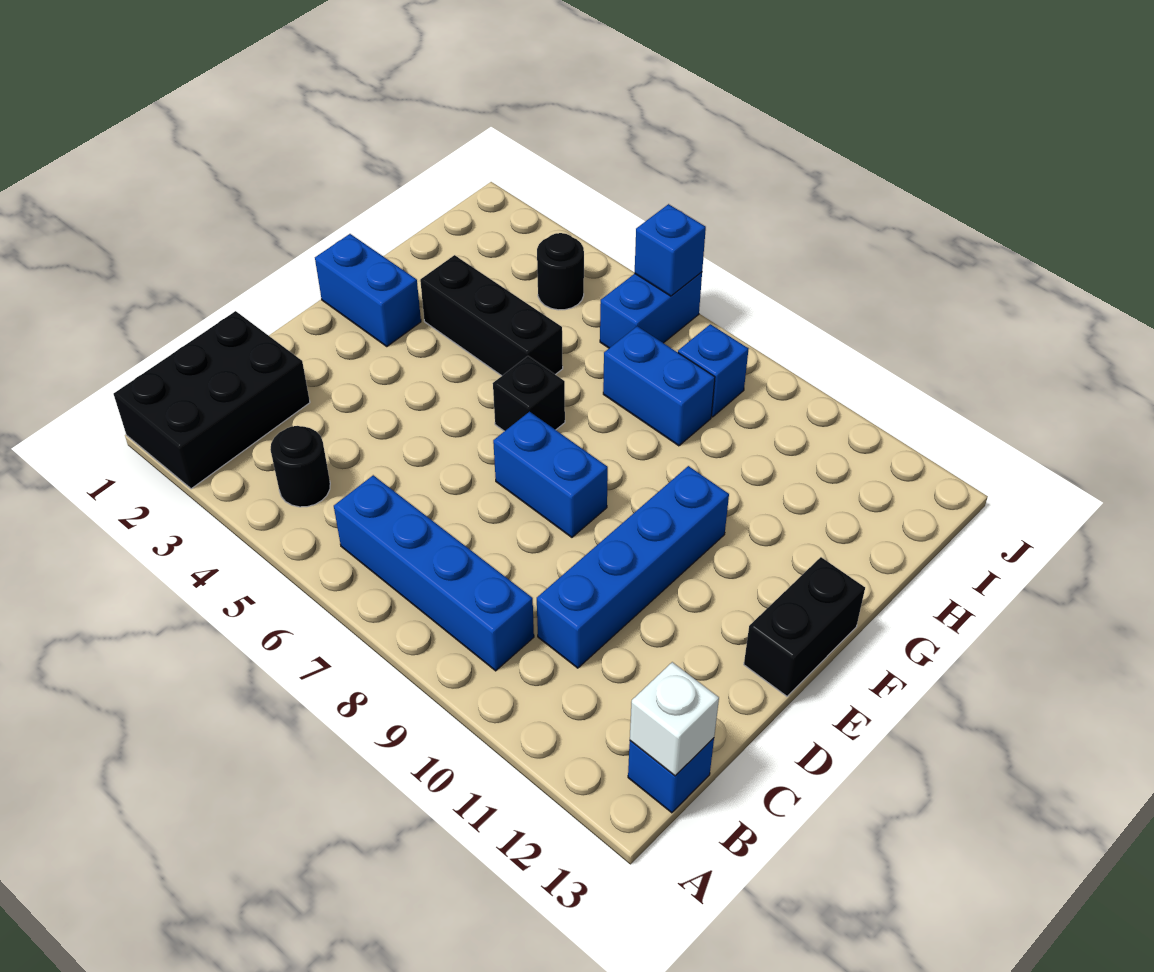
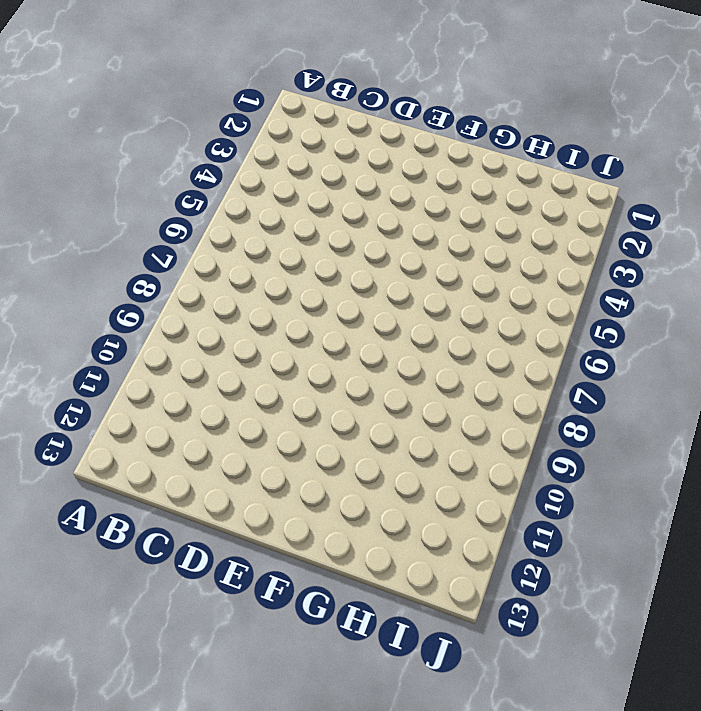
none -> black brick A1:C2 level 1
none -> black round brick B4 level 1
none -> blue brick B6:B9 level 1

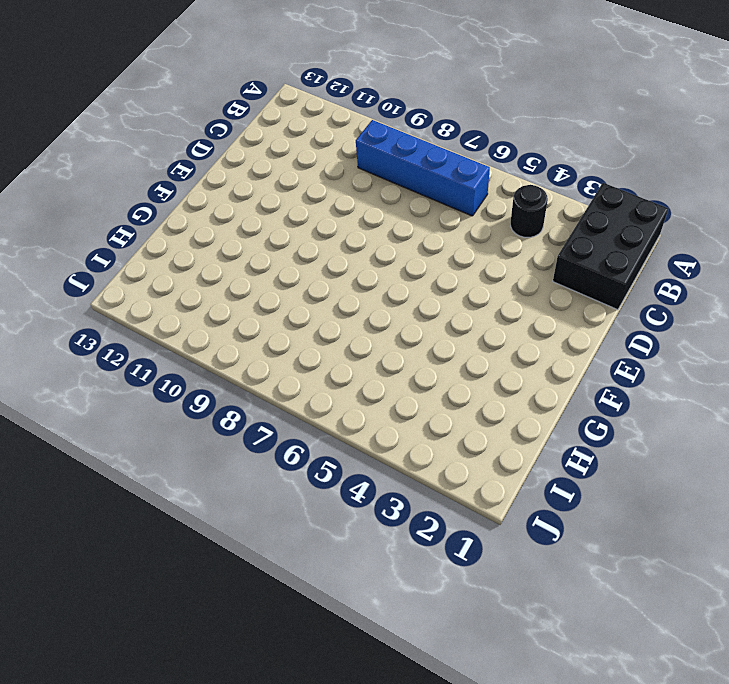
none -> blue brick B13 level 1
none -> blue brick C10:F10 level 1
none -> blue brick E7:E8 level 1

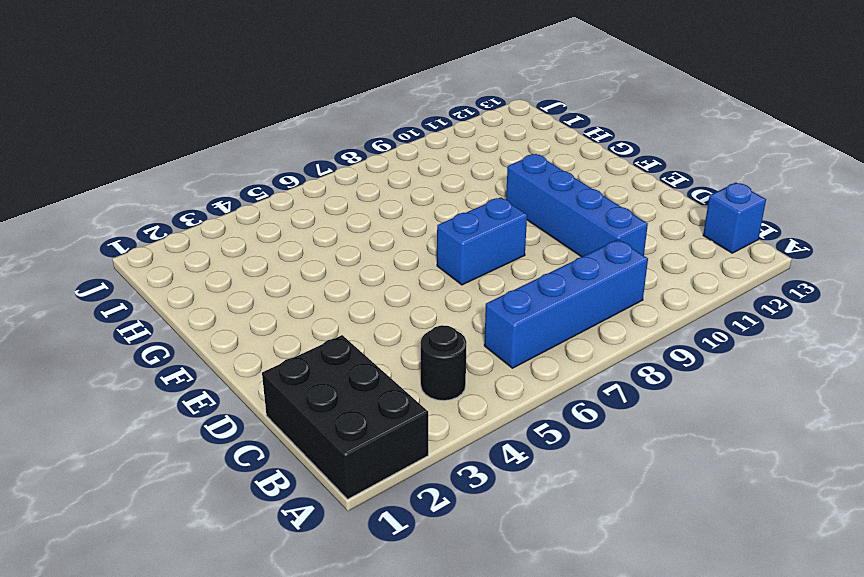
none -> black brick E13:F13 level 1
none -> blue brick F1:F2 level 1
none -> black brick F6 level 1

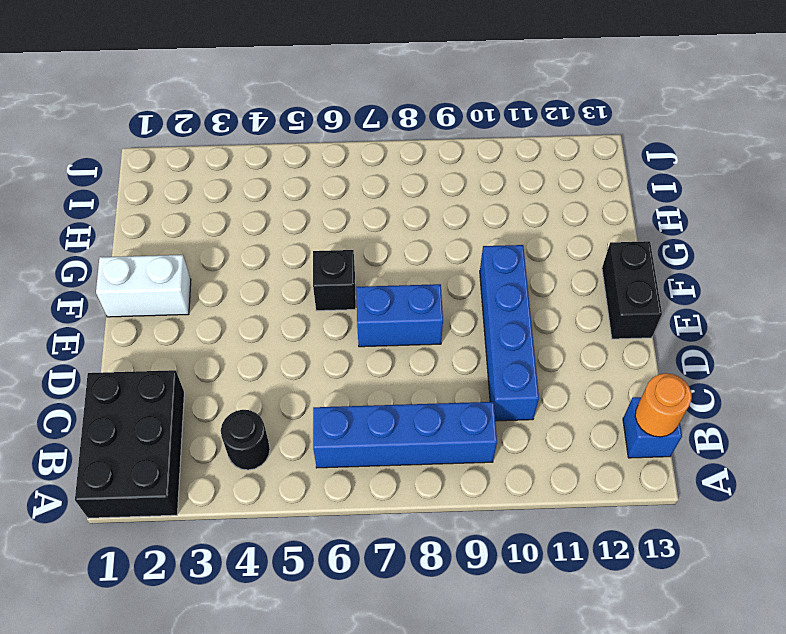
orange round brick B13 level 2 -> white brick B13 level 2
white brick F1:F2 level 1 -> blue brick F1:F2 level 1
none -> black brick G3:G5 level 1
none -> blue brick H7:H8 level 1
none -> black round brick I4 level 1

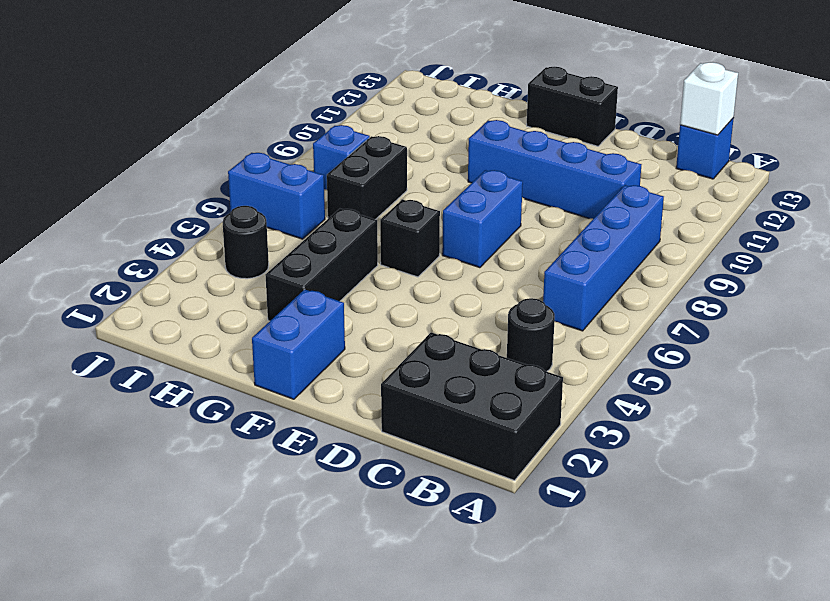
black brick H7:H8 level 1 -> blue brick H7:H8 level 1
none -> blue brick J6 level 2

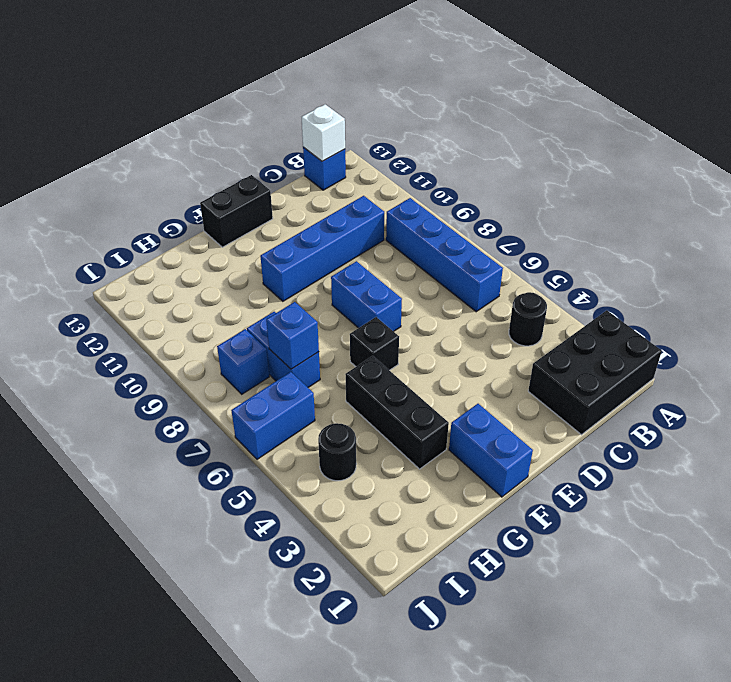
blue brick H7 level 2 -> blue brick J6 level 2

